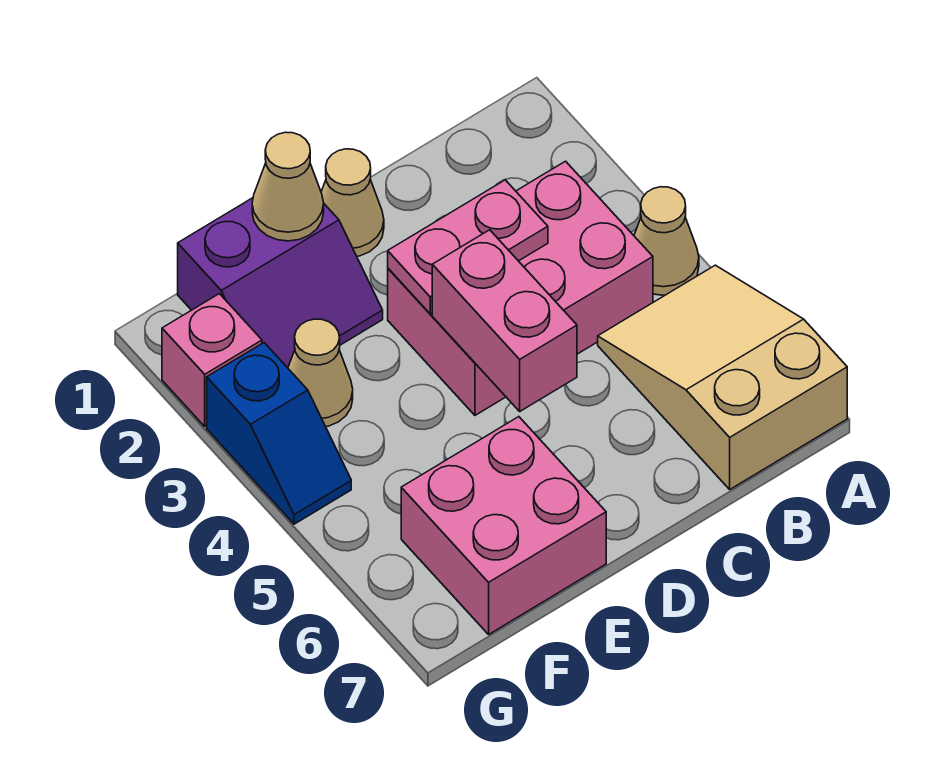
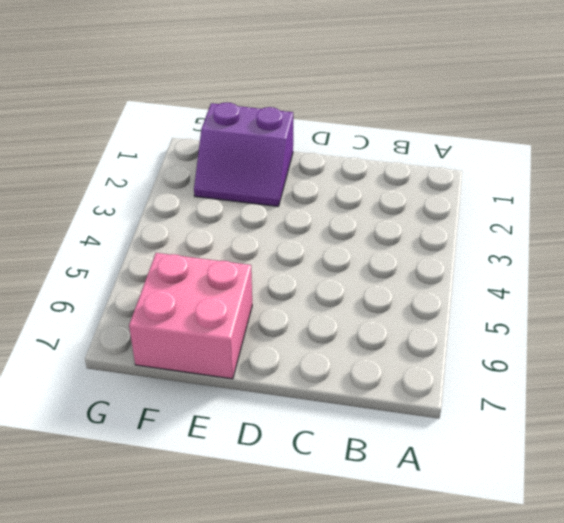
none -> tan cone A4 level 1
none -> tan slope A5:B7 level 1 top 7
none -> pink brick B3:D4 level 1

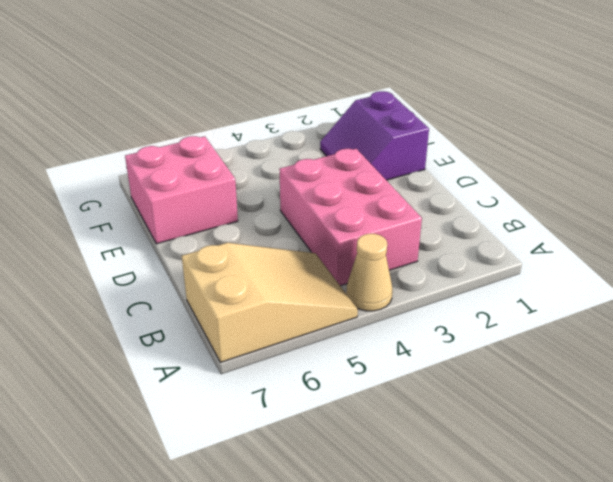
none -> tan cone D1 level 1
none -> tan cone F3 level 1
none -> pink brick G2 level 1

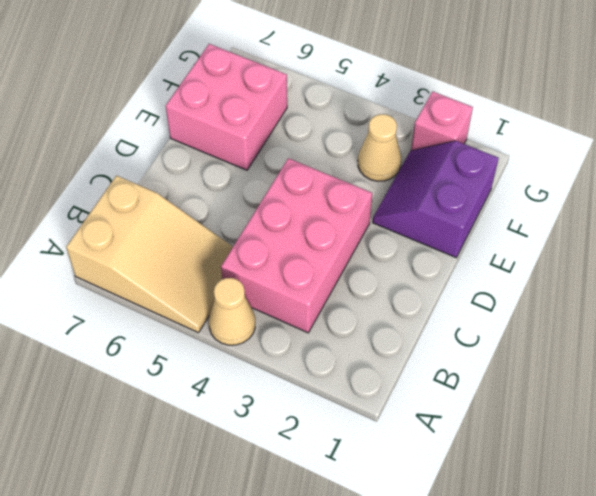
none -> tan cone D1 level 1
none -> blue slope G3:G4 level 1 top 3
none -> pink plate C3:D3 level 2

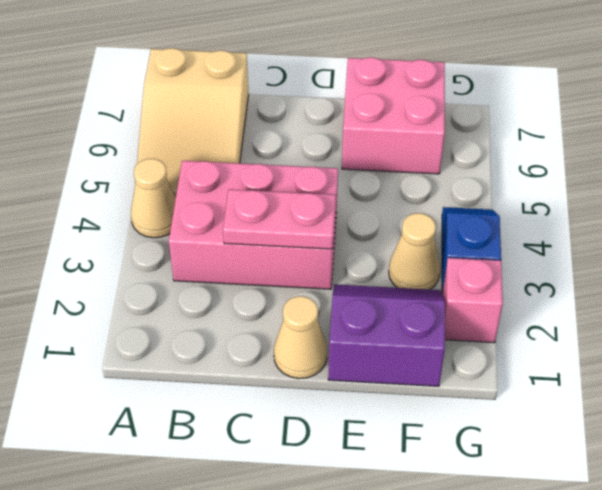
none -> pink brick D4:D5 level 2
none -> tan cone E1 level 2

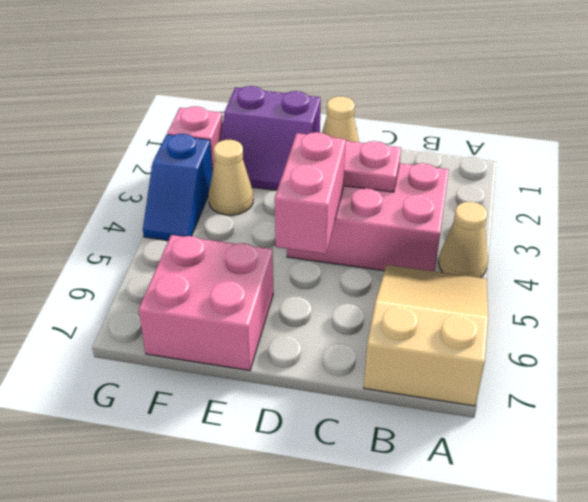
none -> tan cone E1 level 2

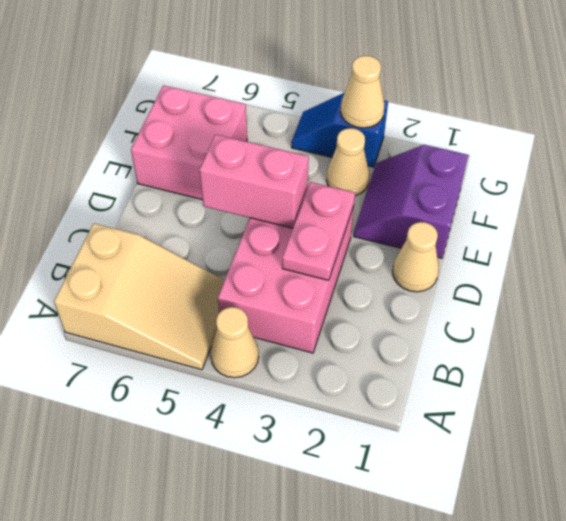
tan cone G3 level 2 -> tan cone E1 level 2
none -> pink brick G2 level 1

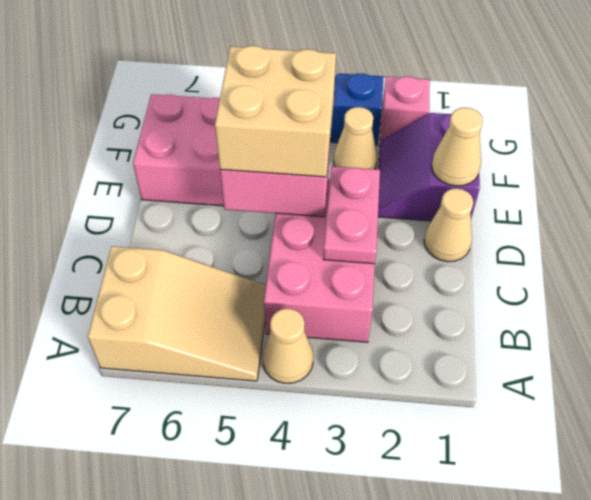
tan brick D4:E5 level 3 -> none

